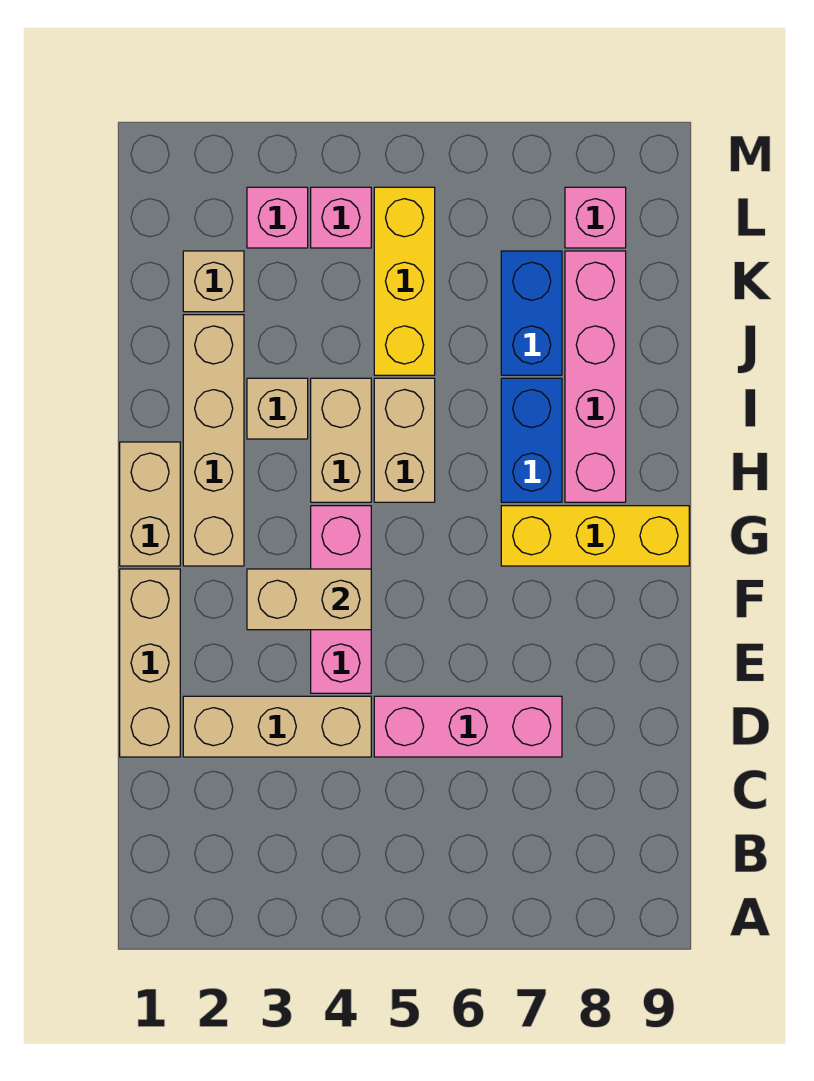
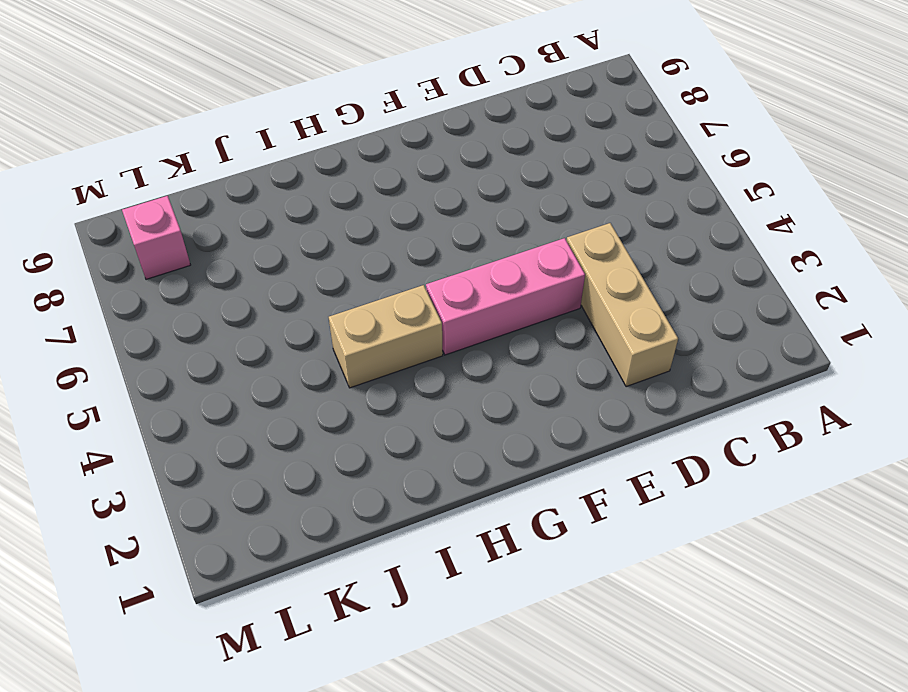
none -> tan brick D1:F1 level 1
none -> pink brick D5:D7 level 1
none -> tan brick G1:H1 level 1

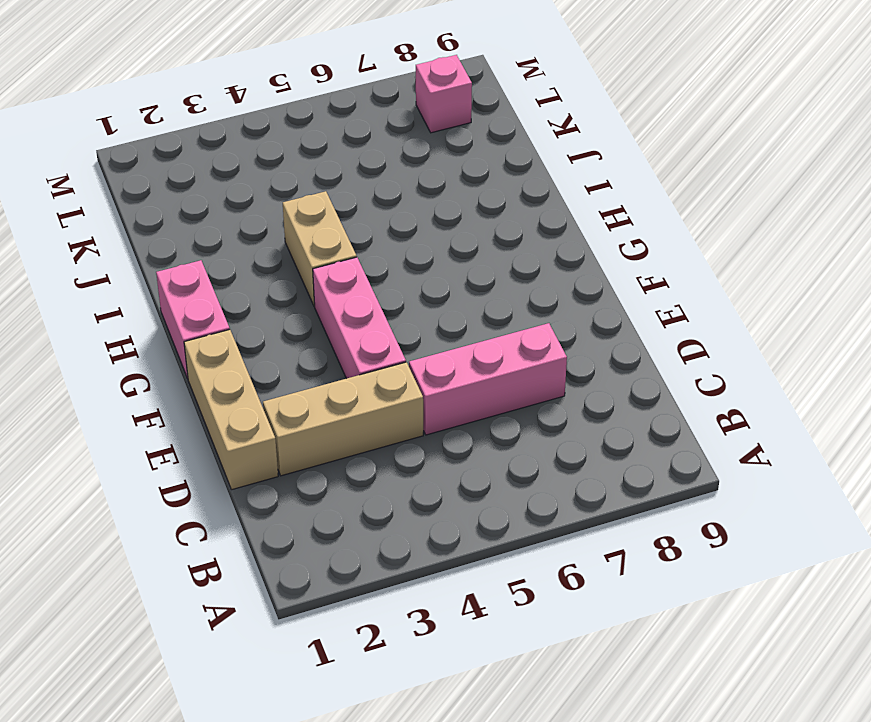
pink brick G1:H1 level 1 -> tan brick G1:H1 level 1
none -> tan brick G2:J2 level 1
none -> yellow brick G7:G9 level 1
none -> tan brick H5:I5 level 1

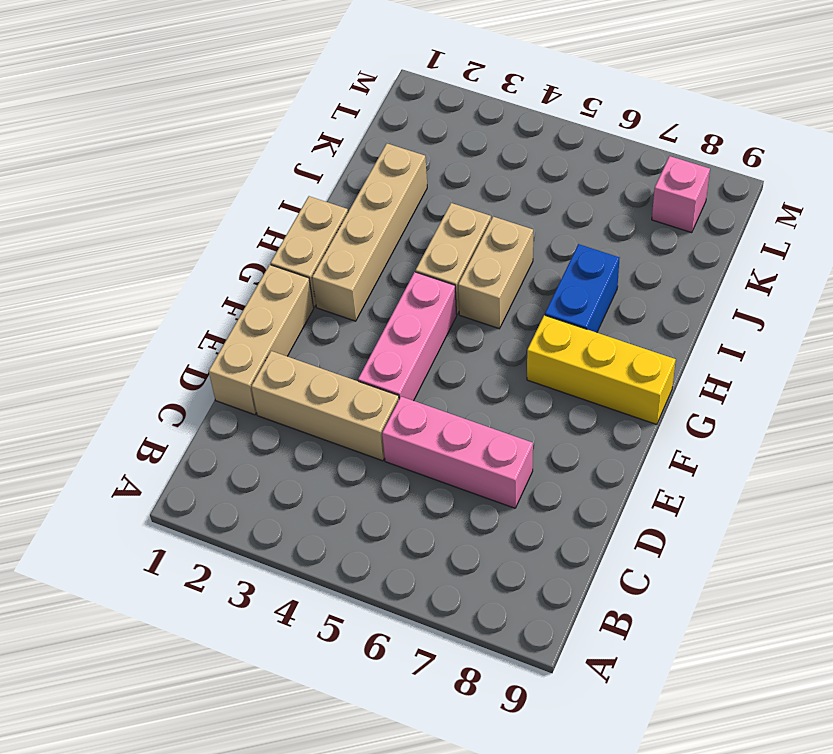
none -> pink brick H8:K8 level 1
none -> tan brick I3 level 1
none -> yellow brick J5:L5 level 1

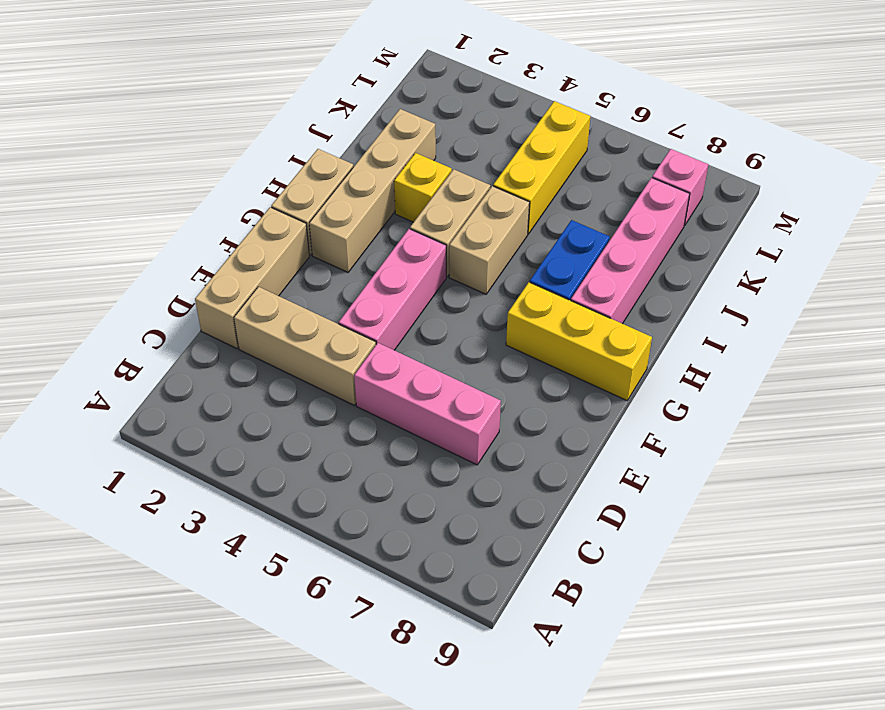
yellow brick I3 level 1 -> tan brick I3 level 1
none -> blue brick J7:K7 level 1
none -> tan brick K2 level 1
none -> pink brick L3 level 1

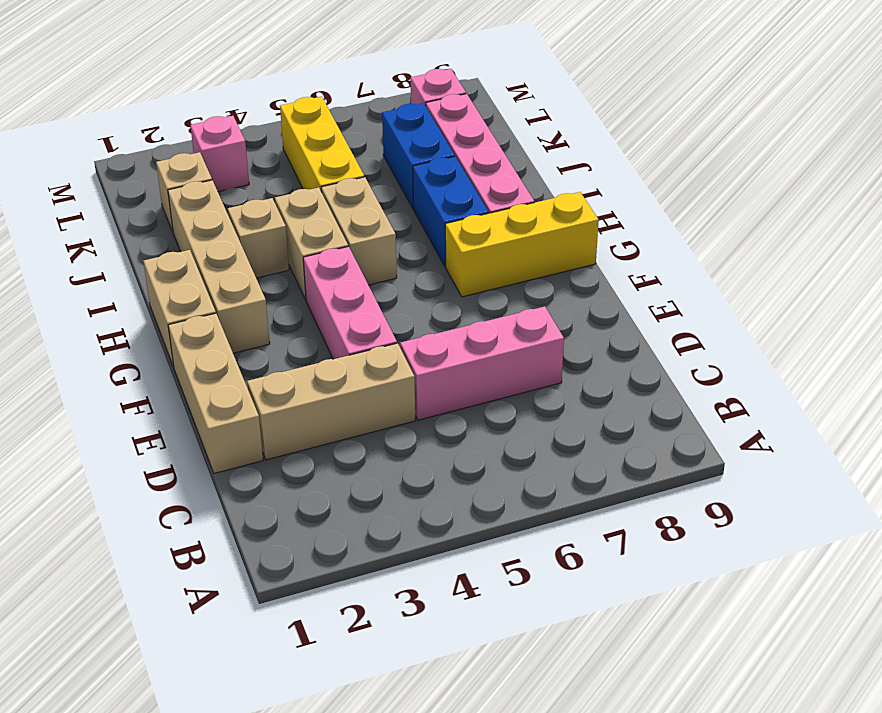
none -> pink brick L4 level 1
none -> tan brick F3:F4 level 2

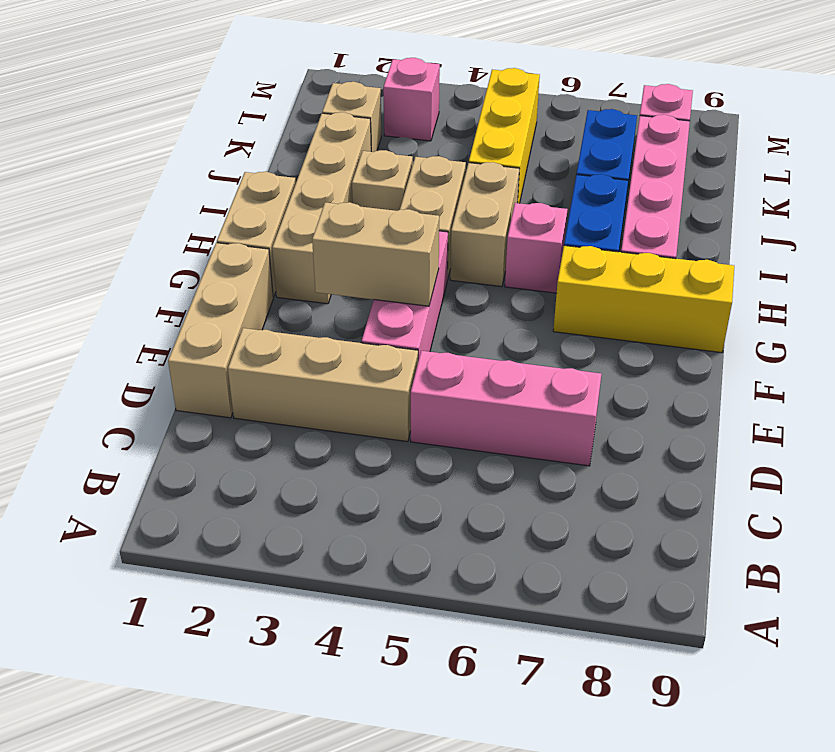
pink brick H6 level 1 -> pink brick L4 level 1

